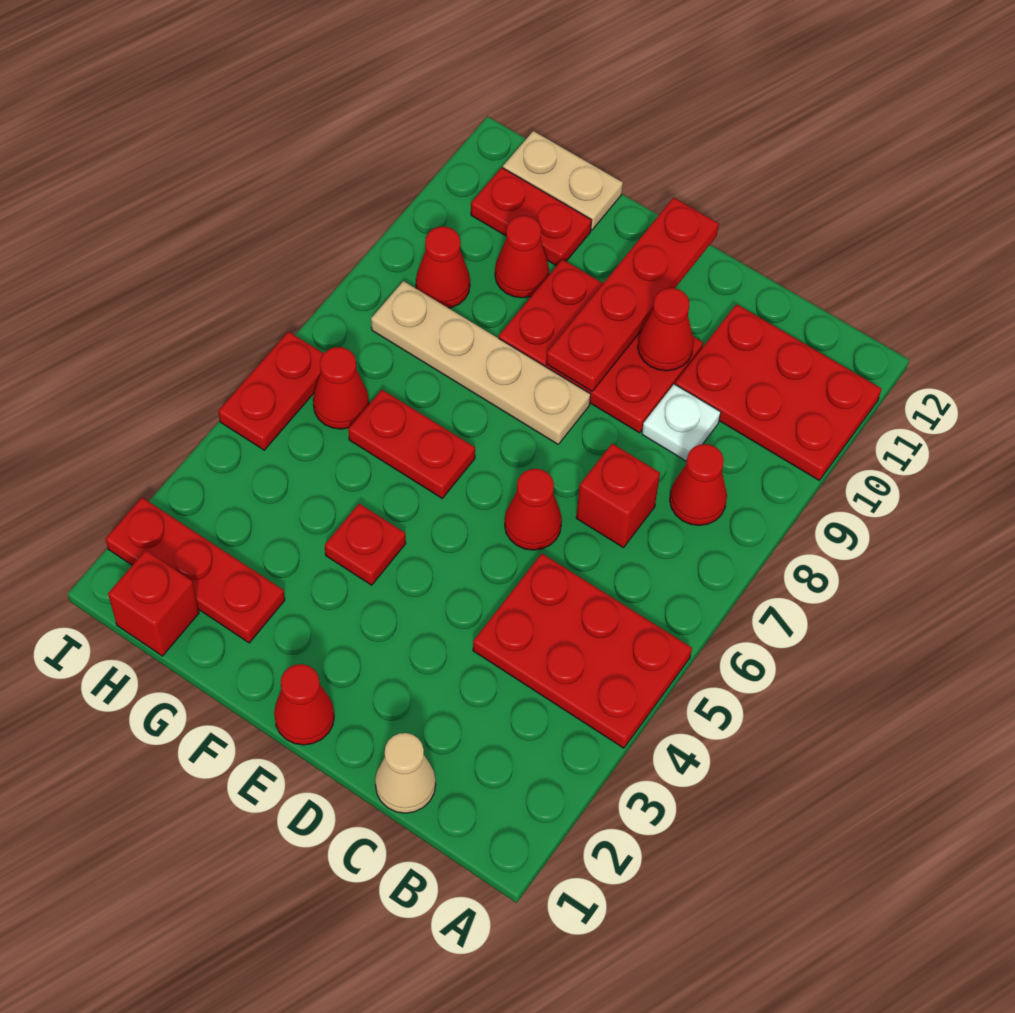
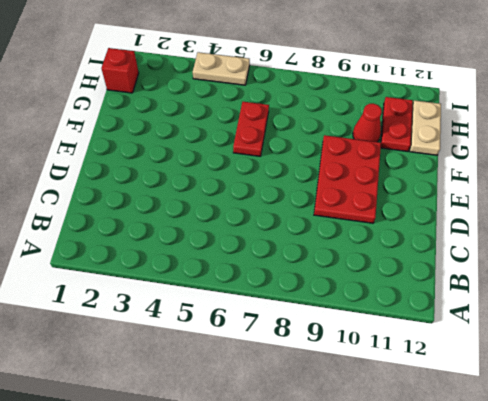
tan plate I4:I5 level 1 -> red plate I5:I6 level 1
none -> red plate A4:C5 level 1
none -> red plate A10:C11 level 1
none -> red cone B8 level 1

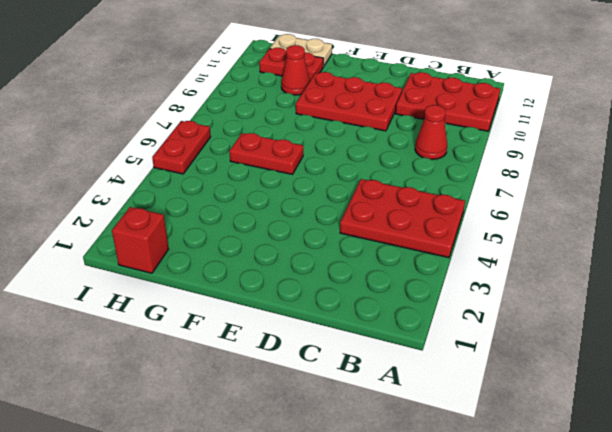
none -> tan cone C1 level 1
none -> red brick C7 level 1
none -> white plate C9 level 1

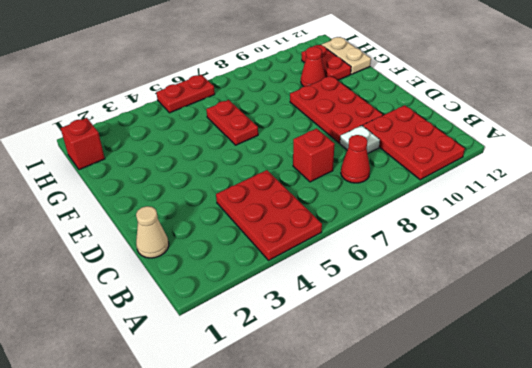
none -> red cone D6 level 1
none -> red cone E1 level 1
none -> tan plate E8:H8 level 1

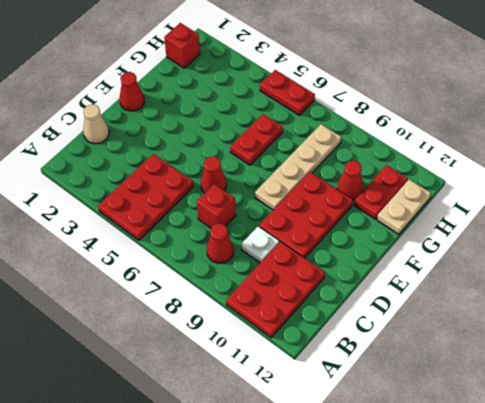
none -> red plate F4 level 1
none -> red plate G2:I2 level 1
none -> red cone H6 level 1

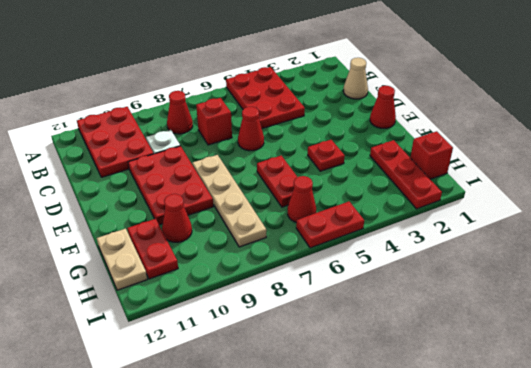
none -> red cone H9 level 1
none -> red cone D10 level 2
none -> red plate E9:E12 level 2

